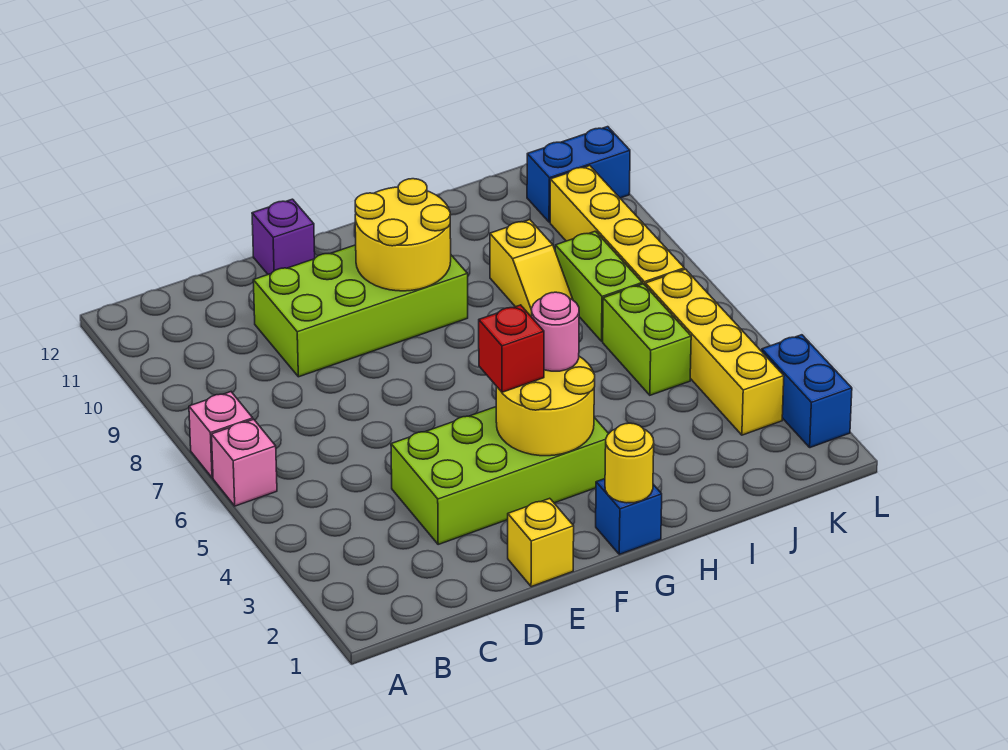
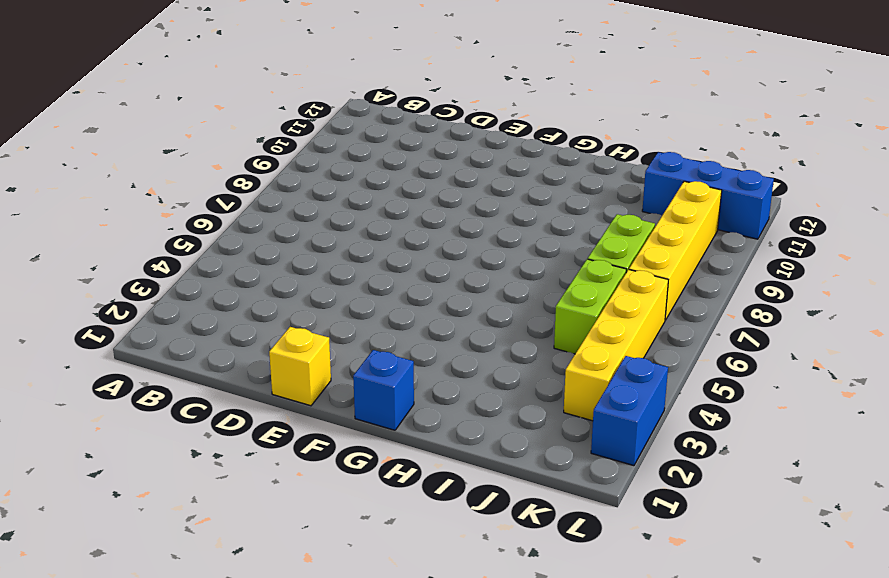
blue brick J11:L11 level 1 -> blue brick K11:L11 level 1
none -> pink brick A6 level 1
none -> pink brick A7 level 1
none -> lime brick D3:G4 level 1

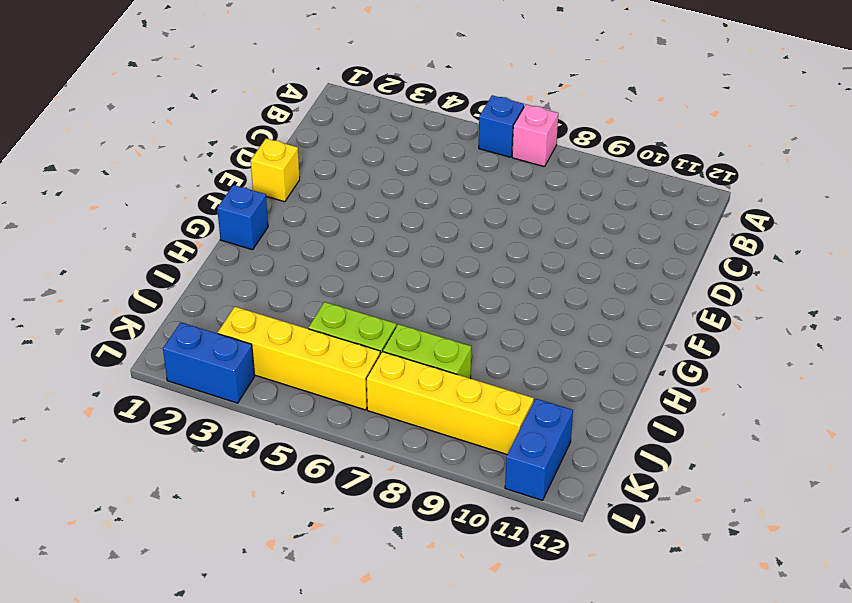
blue brick A6 level 1 -> pink brick A6 level 1
none -> lime brick D3:G4 level 1
none -> lime brick D9:G10 level 1
none -> purple brick E12 level 1

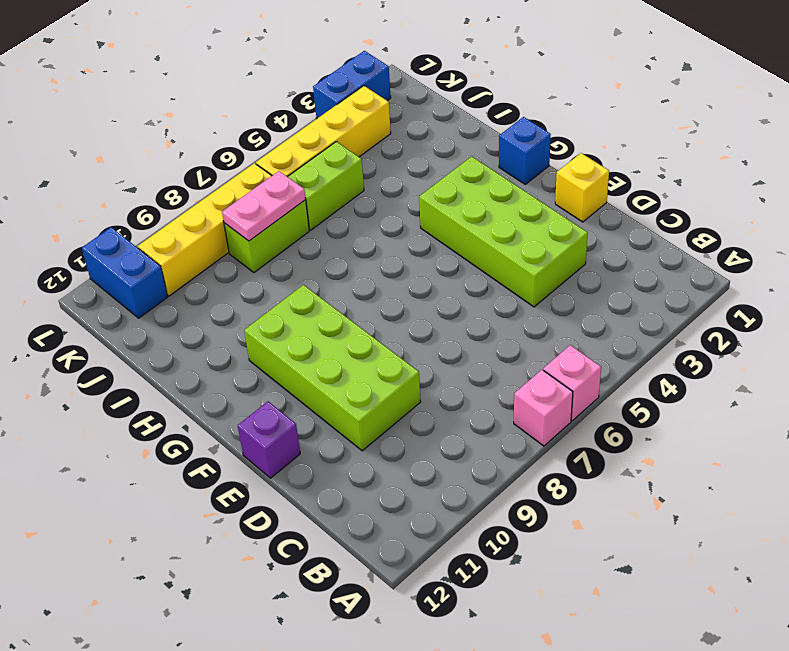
pink plate J7:J8 level 2 -> none
none -> yellow slope I8:I9 level 1 top 9
none -> yellow round brick F3:G4 level 2
none -> yellow round brick F9:G10 level 2

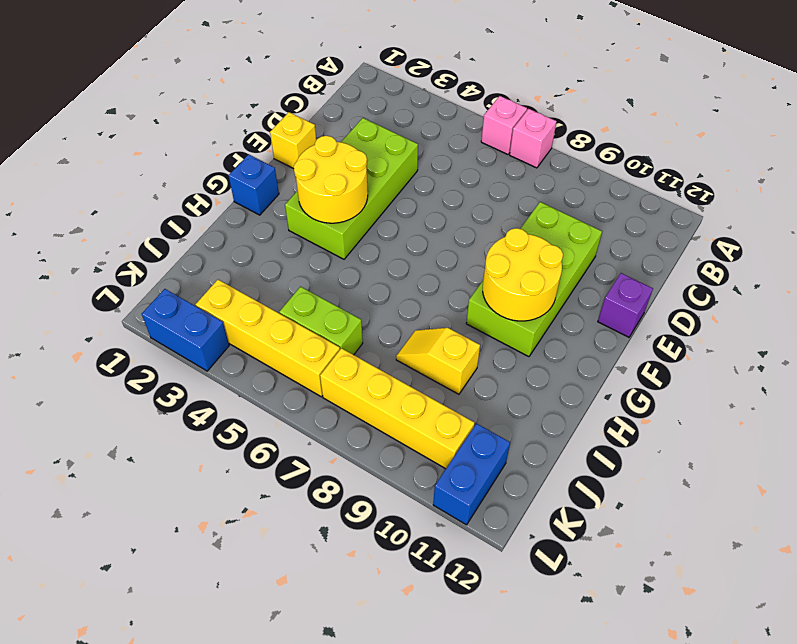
none -> lime brick J7:J8 level 1
none -> yellow round brick G1 level 2
none -> red brick F4 level 3

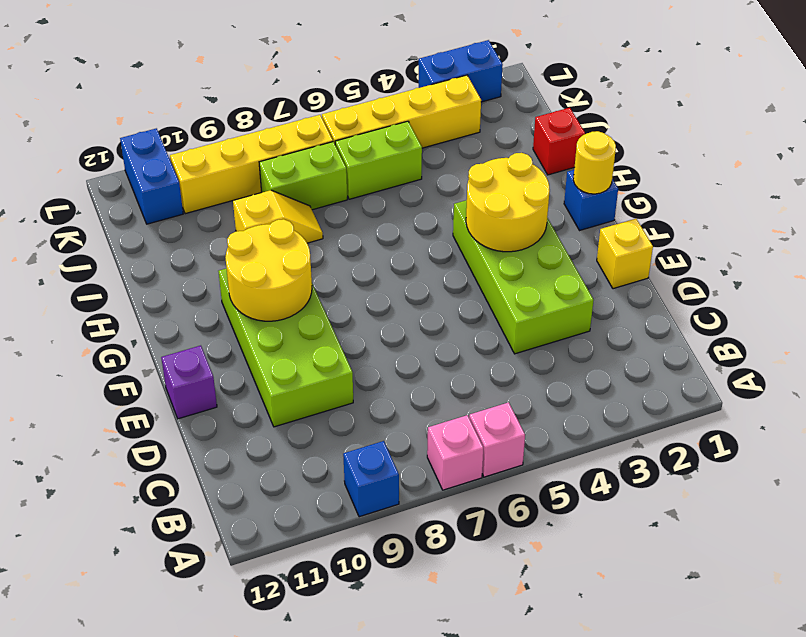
blue brick A9 level 1 -> none
red brick I1 level 1 -> red brick F4 level 3
none -> pink round brick G4 level 3

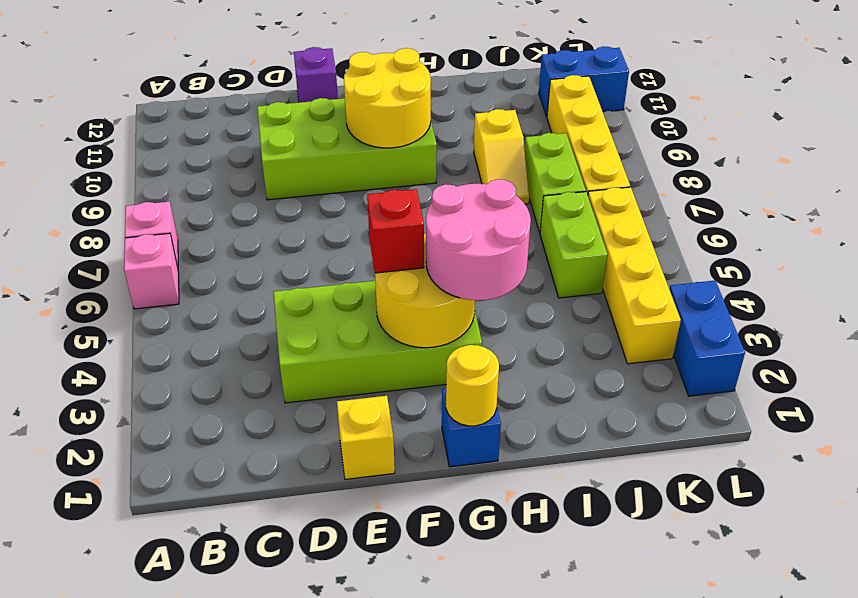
pink round brick G3:H4 level 3 -> pink round brick G4 level 3

